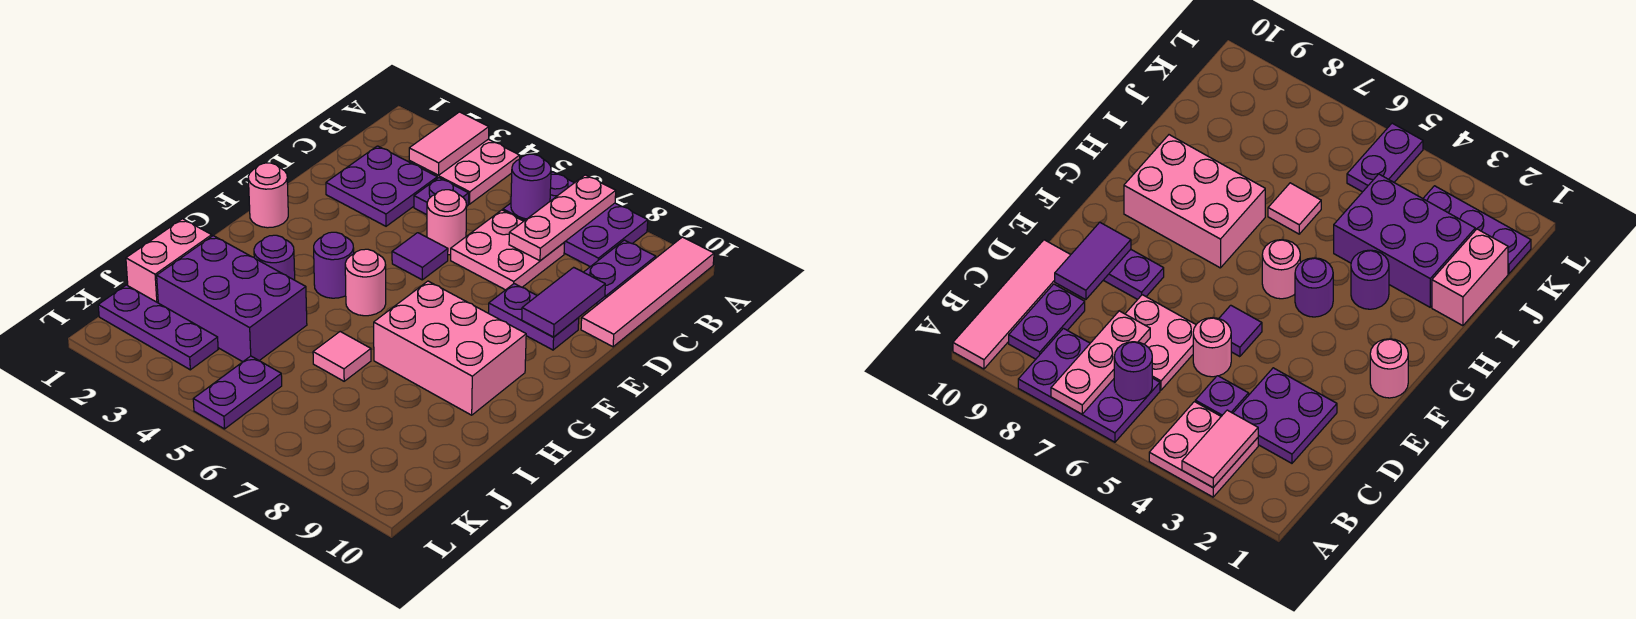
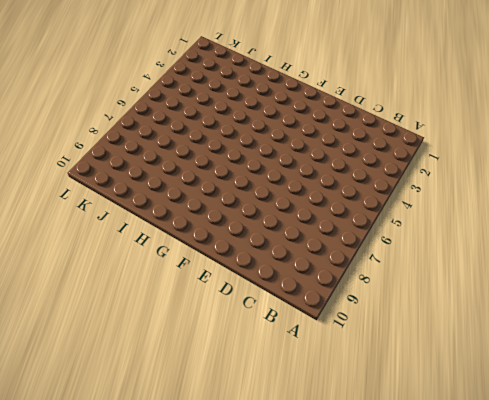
none -> pink plate A3:B4 level 1
none -> purple plate A6:B8 level 1
none -> pink tile A10:D10 level 1

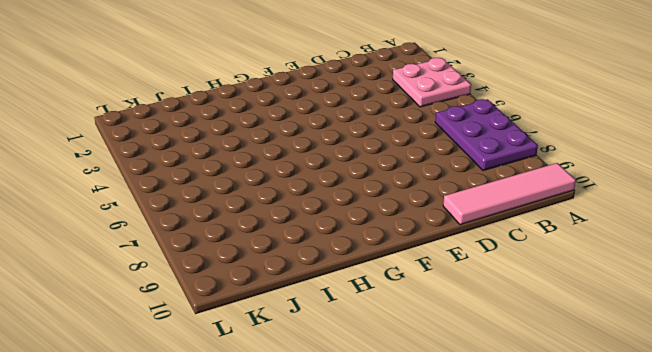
none -> purple plate B9:C9 level 1
none -> purple plate C2:D3 level 1
none -> purple plate C4 level 1

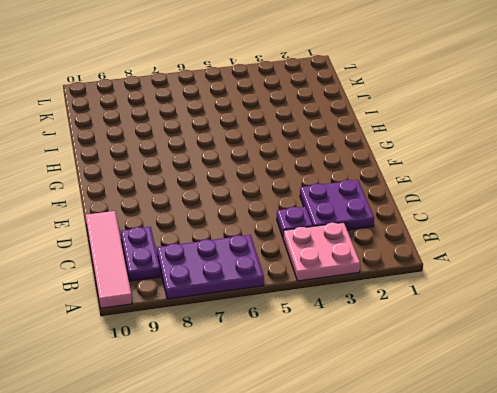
none -> pink plate C6:D7 level 1
none -> pink round brick D5 level 1
none -> purple tile E5 level 1

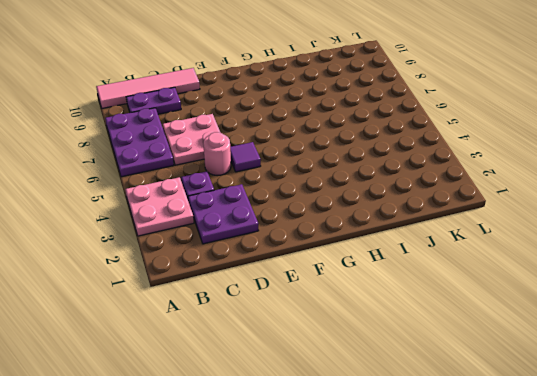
none -> purple plate E8:E9 level 1
none -> pink round brick F1 level 1
none -> purple round brick G4 level 1

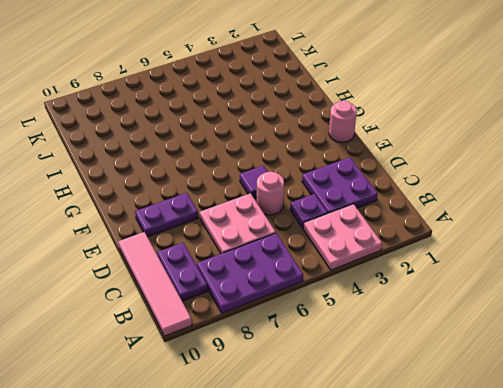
none -> purple round brick G4 level 1
none -> pink round brick G5 level 1
none -> pink brick G7:H9 level 1

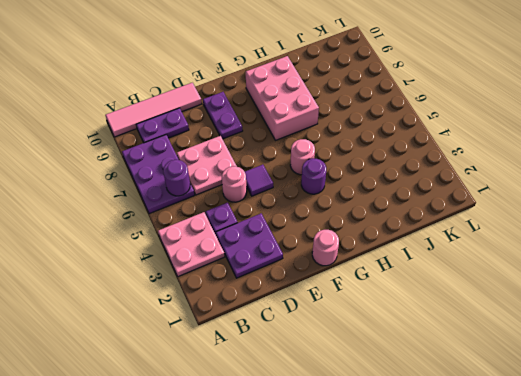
none -> purple round brick H3 level 1
none -> pink brick I1:J1 level 1
none -> purple brick I2:J4 level 1

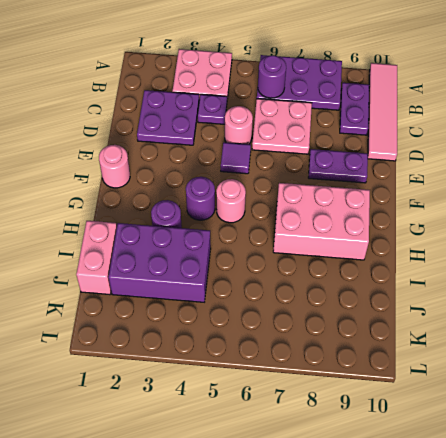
none -> pink tile I6 level 1
none -> purple plate K1:K3 level 1
none -> purple plate K5:L5 level 1

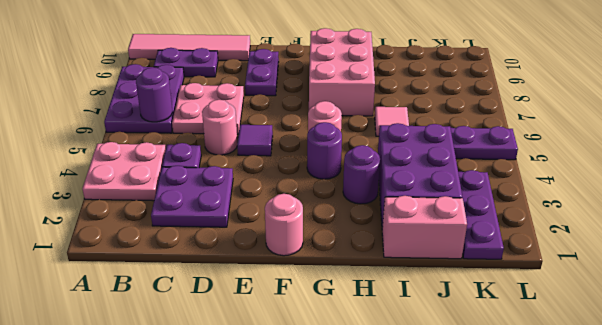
none -> pink tile A3:B3 level 2
none -> pink plate A7:C7 level 2
none -> purple tile D9:E9 level 2

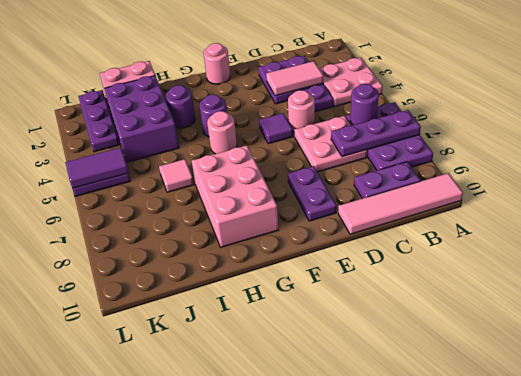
purple plate A7:C7 level 2 -> pink plate A7:C7 level 2
pink tile C3:D3 level 2 -> pink tile A3:B3 level 2
purple tile K5:L5 level 2 -> purple tile D9:E9 level 2

